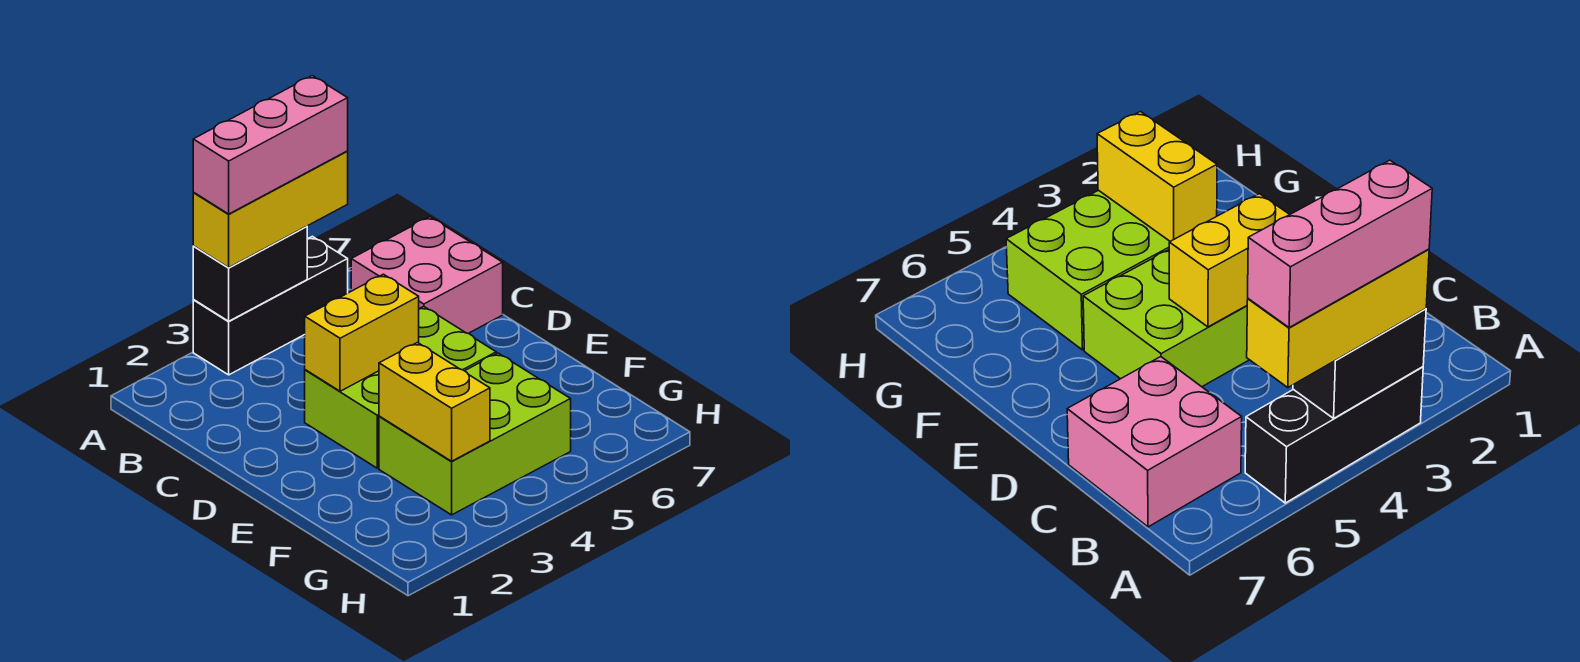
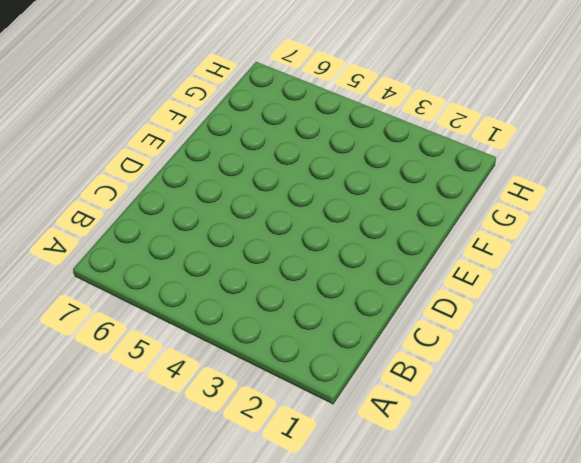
none -> black brick A3:A5 level 1
none -> pink brick B6:C7 level 1

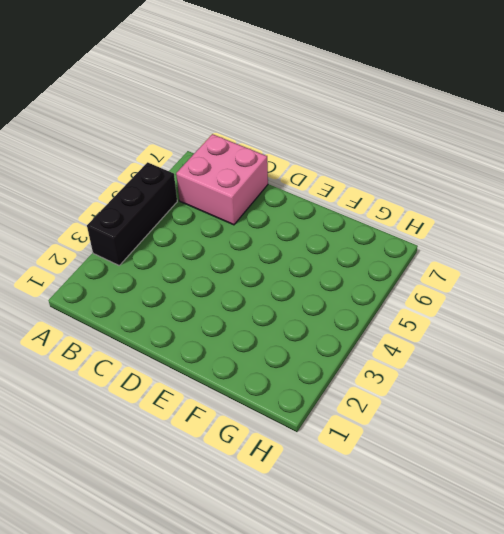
none -> lime brick D3:E5 level 1
none -> lime brick F3:G5 level 1

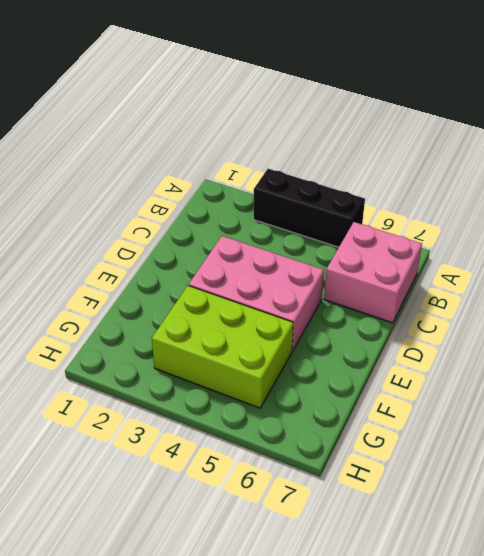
pink brick D3:E5 level 1 -> lime brick D3:E5 level 1
none -> black brick A3:A4 level 2
none -> yellow brick D3:D4 level 2

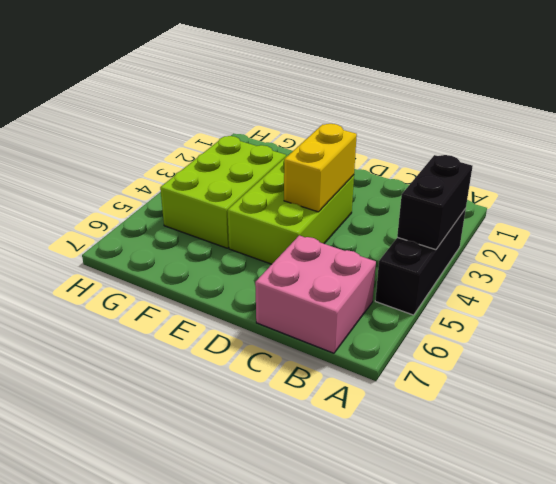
none -> yellow brick F3:G3 level 2
none -> yellow brick A3:A5 level 3

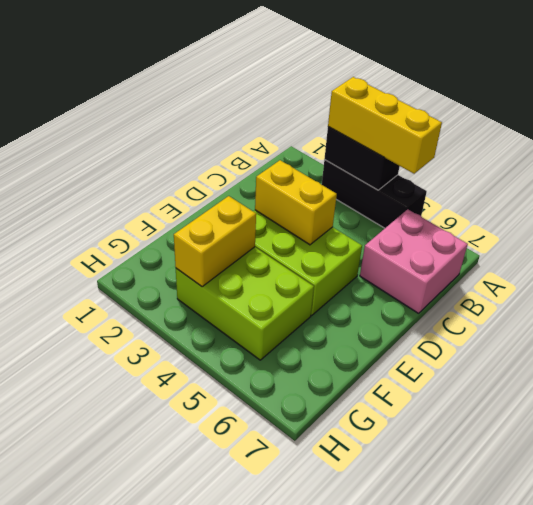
none -> pink brick A3:A5 level 4

